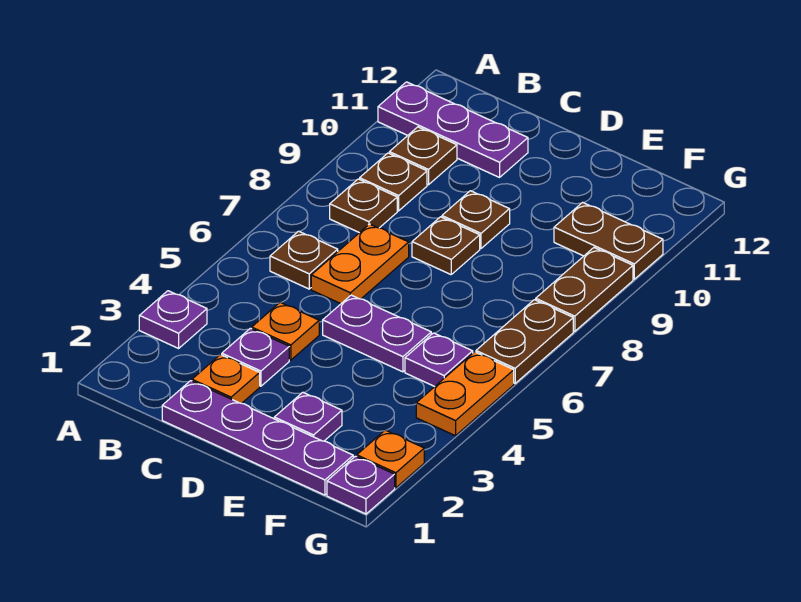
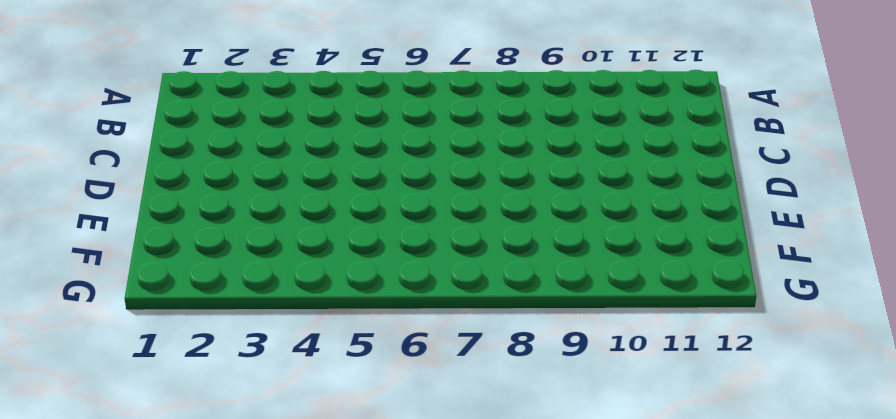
none -> purple plate A3 level 1
none -> purple plate A11:C11 level 1
none -> brown plate B6 level 1

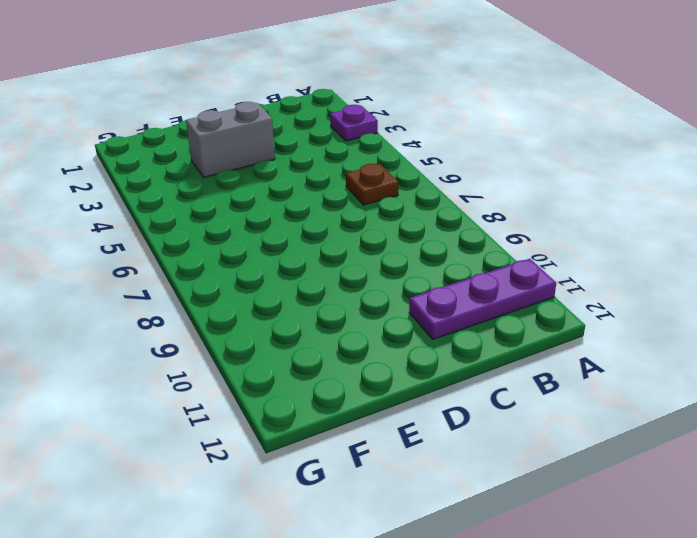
grey brick D3:E3 level 1 -> none
none -> brown plate B8 level 1
none -> brown plate B9 level 1
none -> brown plate B10 level 1

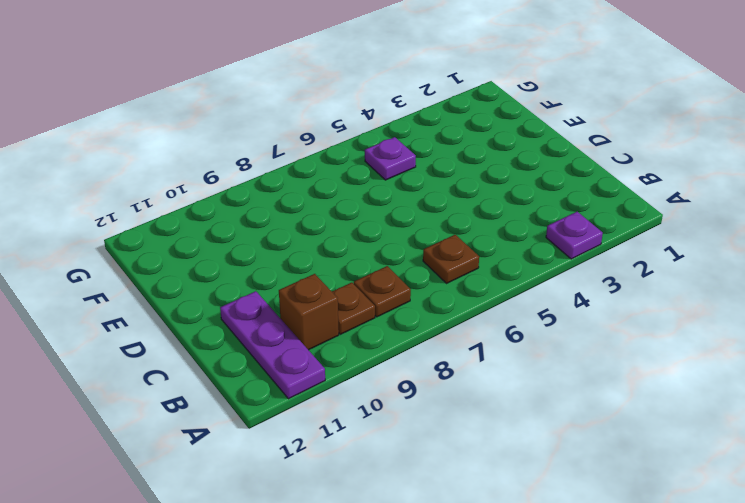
brown brick B10 level 1 -> brown plate B10 level 1
none -> purple plate C1:F1 level 1
none -> orange plate C2 level 1
none -> purple plate C3 level 1

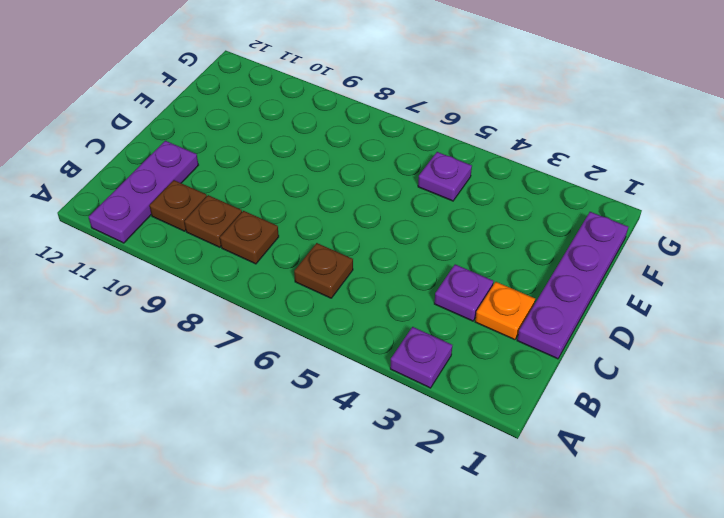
none -> orange plate C4 level 1
none -> orange plate C6:C7 level 1
none -> purple plate D5:E5 level 1

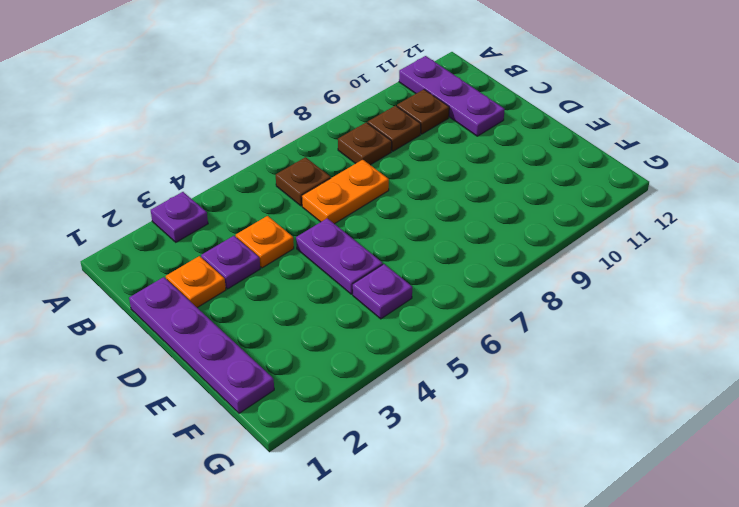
none -> brown plate D8 level 1
none -> brown plate D9 level 1
none -> purple plate E2 level 1

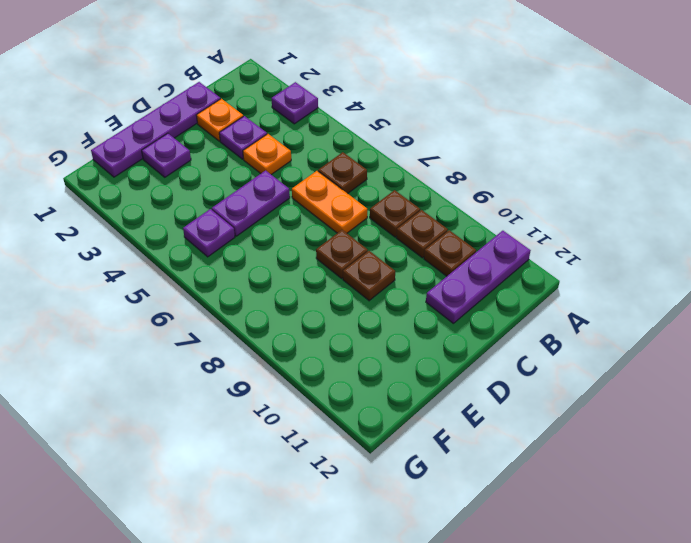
none -> brown plate F10:G10 level 1
none -> purple plate G1 level 1
none -> orange plate G2 level 1

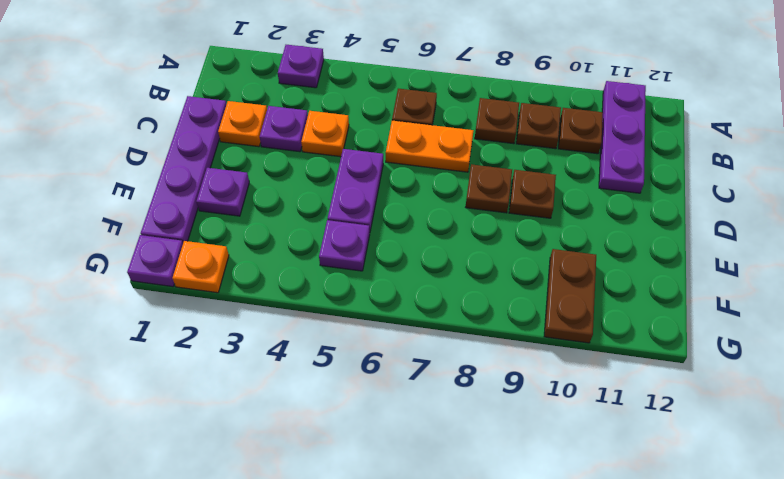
none -> orange plate G4:G5 level 1
none -> brown plate G6:G7 level 1
none -> brown plate G8:G9 level 1

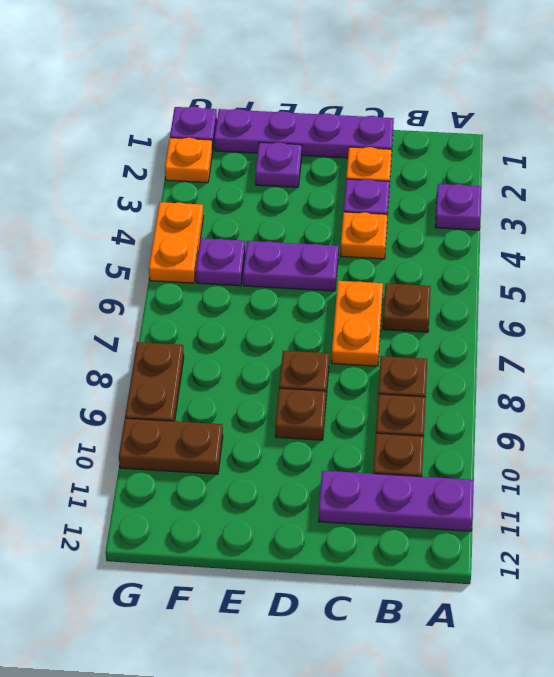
none -> brown plate G6:G7 level 1

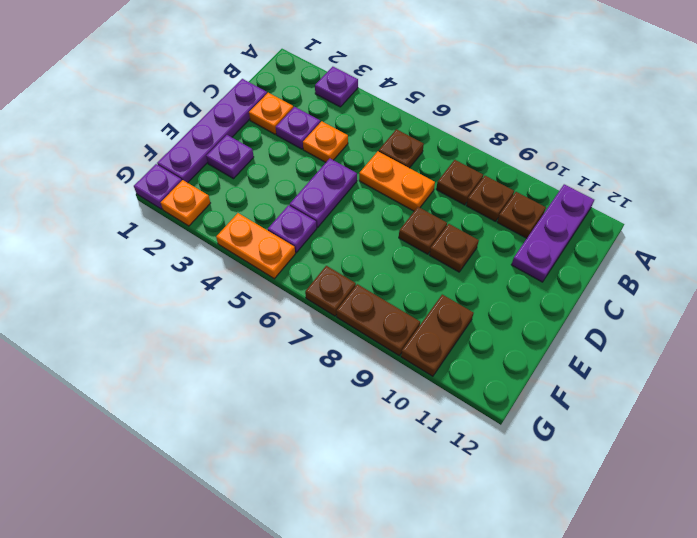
brown plate G7 level 1 -> brown plate G6:G7 level 1

